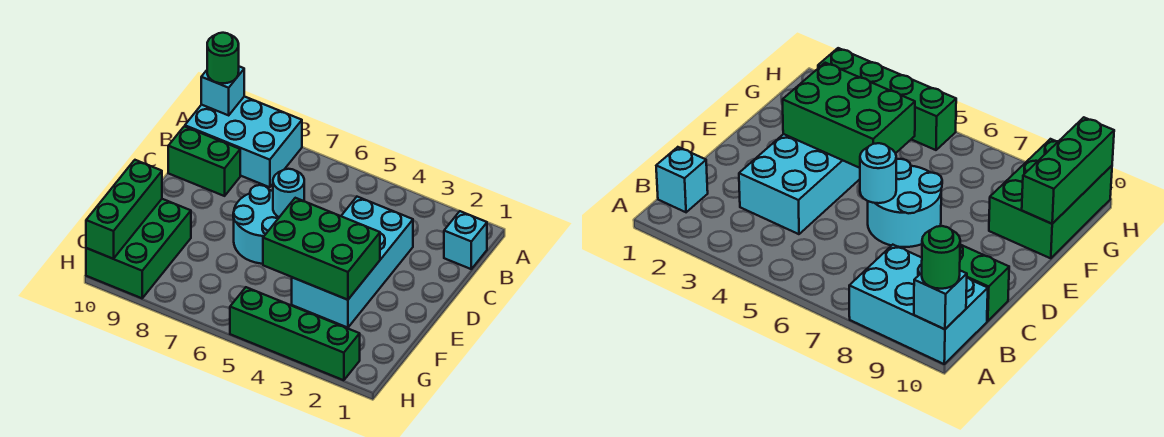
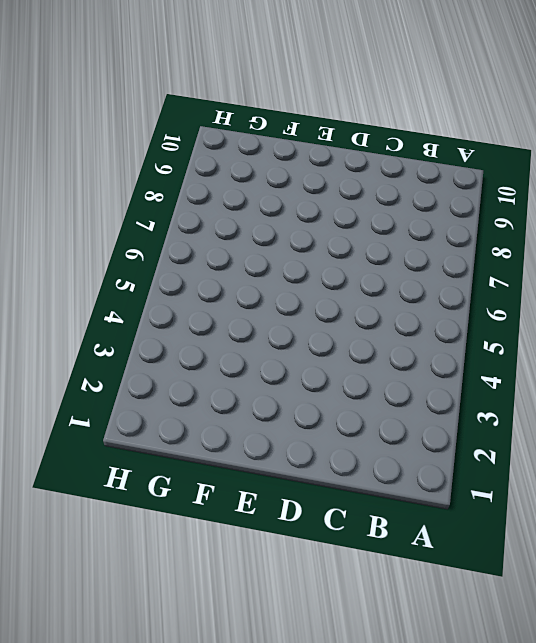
none -> cyan brick A8:B10 level 1
none -> cyan brick B1 level 1
none -> cyan brick C3:F4 level 1

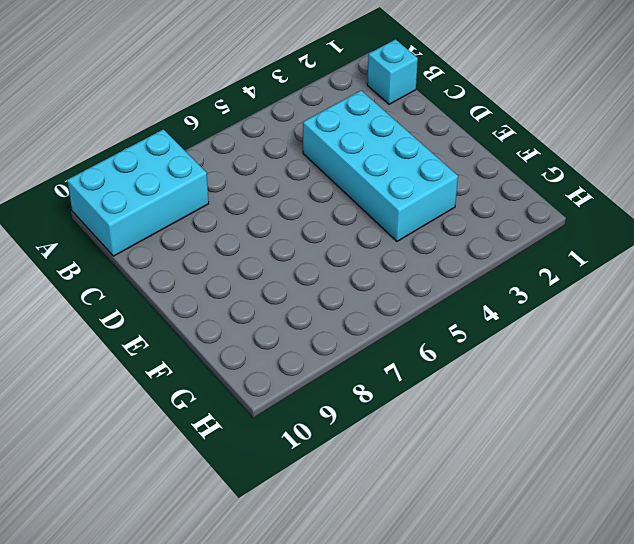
none -> green brick C9:C10 level 1
none -> cyan round brick D6:E7 level 1
none -> green brick F9:H10 level 1

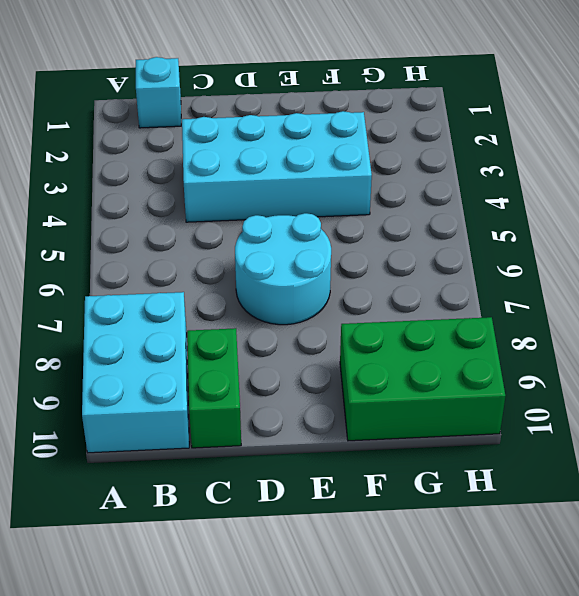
none -> green brick H2:H5 level 1
none -> cyan brick A10 level 2
none -> cyan round brick D6 level 2

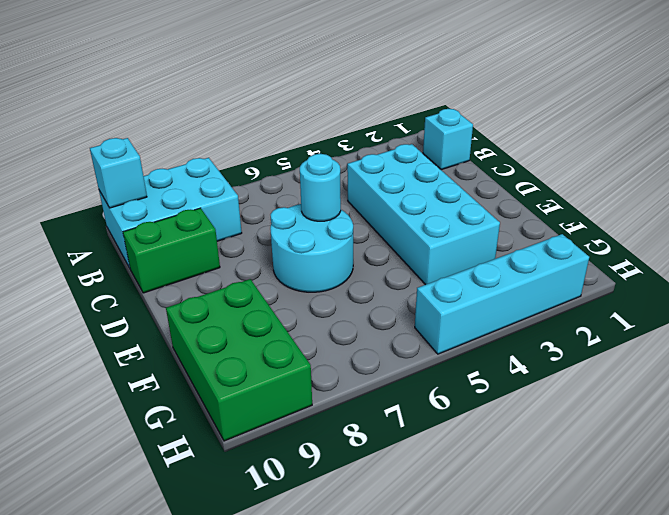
cyan brick H2:H5 level 1 -> green brick H2:H5 level 1
none -> green brick E3:F5 level 2
none -> green brick F10:H10 level 2
none -> green round brick A10 level 3

